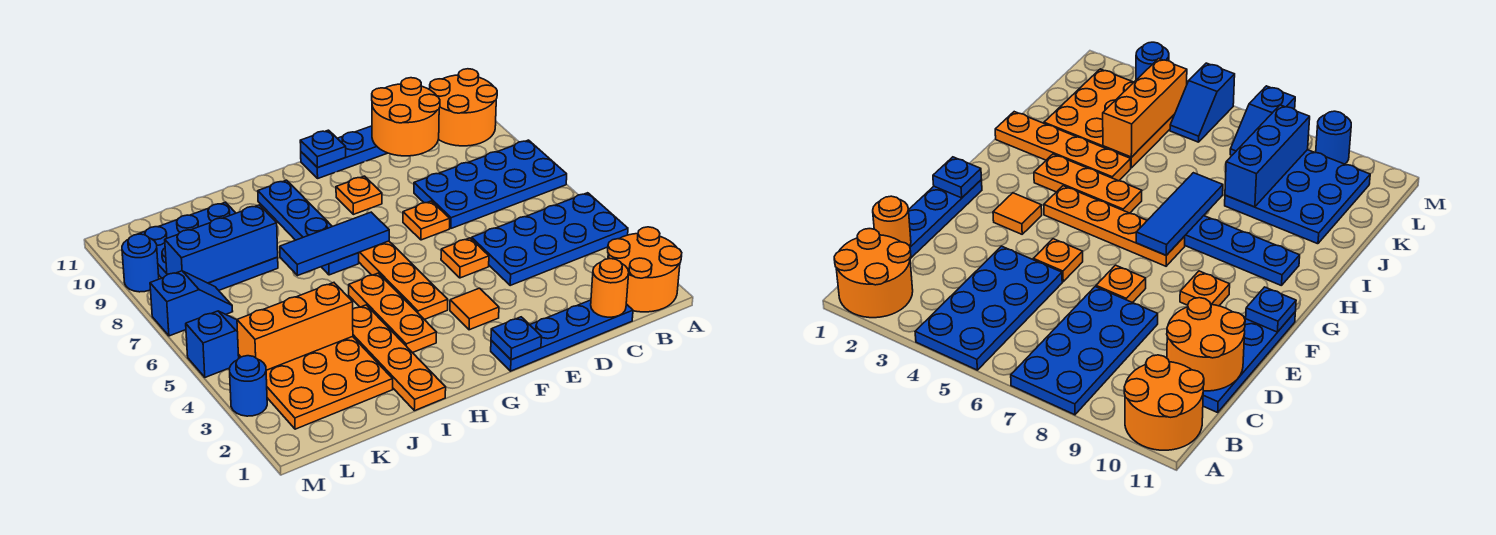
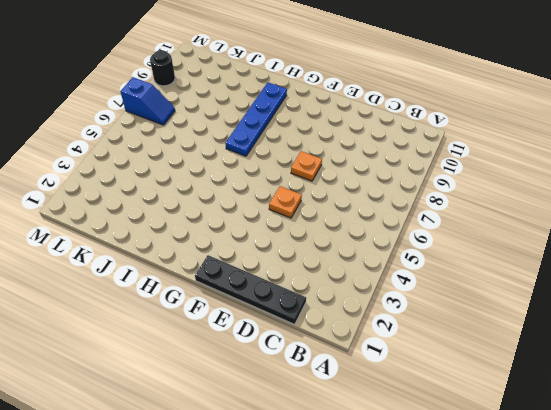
black plate C1:F1 level 1 -> blue plate C1:F1 level 1
black round brick M9 level 1 -> blue round brick M9 level 1
none -> orange round brick A1:B2 level 1
none -> blue plate A4:D5 level 1
none -> blue plate A7:D8 level 1

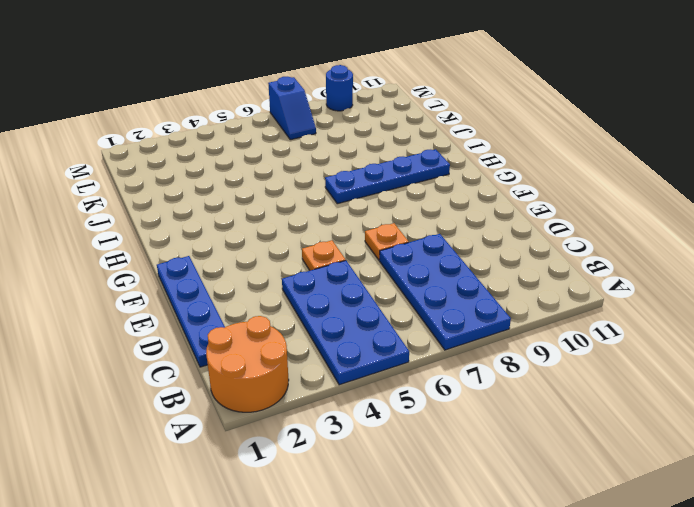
none -> orange round brick A10:B11 level 1
none -> blue plate C11:F11 level 1
none -> orange tile F3 level 1

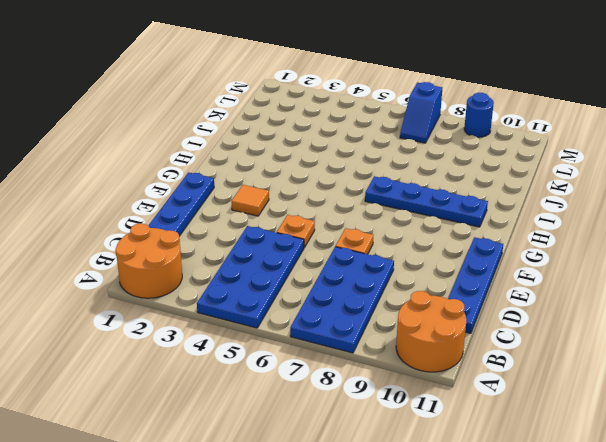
none -> orange plate F9 level 1
none -> orange plate G4:G7 level 1
none -> orange plate H3:H5 level 1

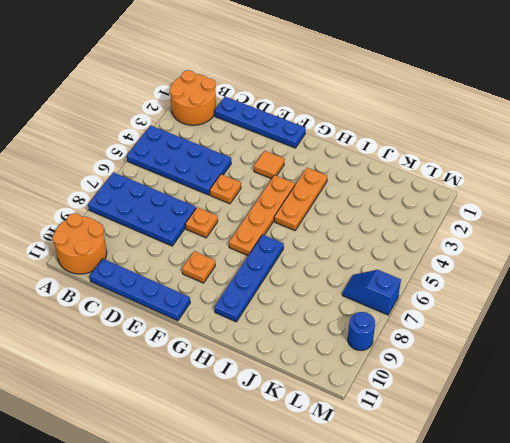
none -> orange plate I1:I4 level 1
none -> orange plate J2:L4 level 1
none -> blue plate J8:L10 level 1

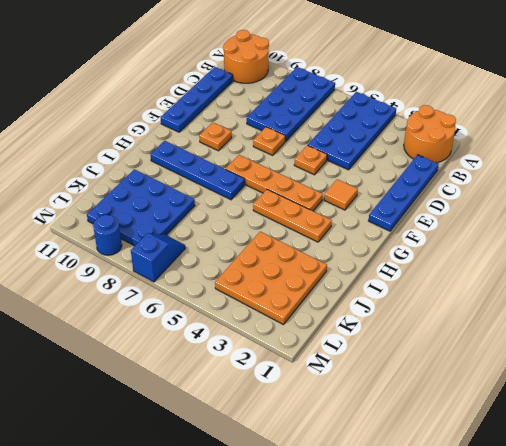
none -> orange plate I1:I4 level 1
none -> blue slope L5:M5 level 1 top M
none -> blue round brick M3 level 1

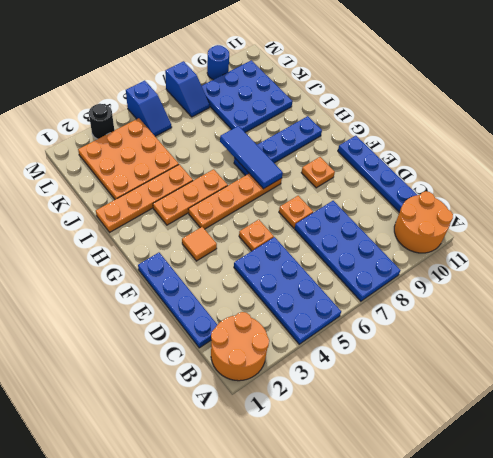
black round brick M3 level 1 -> blue round brick M3 level 1
none -> orange round brick C1 level 2
none -> orange round brick C10:D11 level 2
none -> blue plate F1 level 2

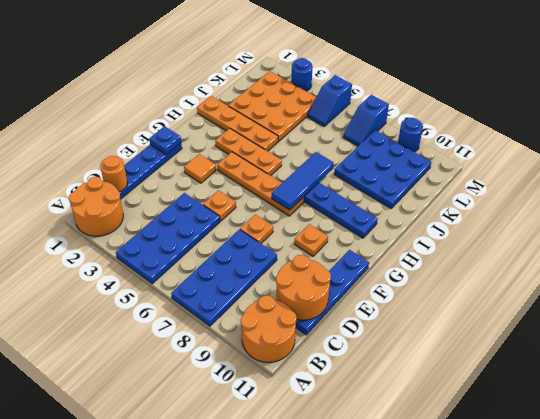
none -> blue plate F11 level 2
none -> orange brick J4:L4 level 2
none -> blue brick J8:L8 level 2

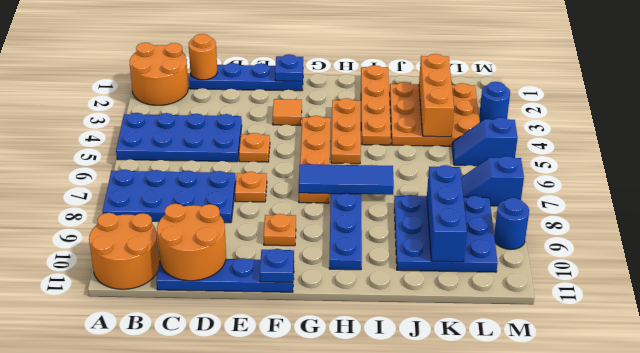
orange brick K2:K4 level 2 -> orange brick J4:L4 level 2
blue brick K8:K10 level 2 -> blue brick J8:L8 level 2

